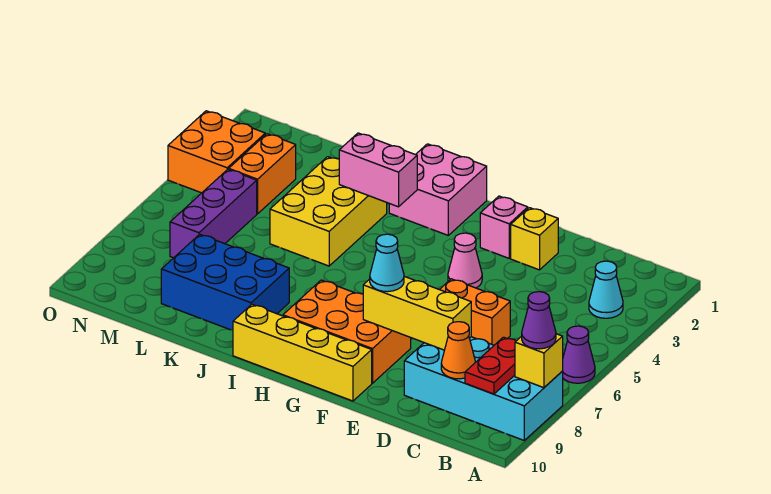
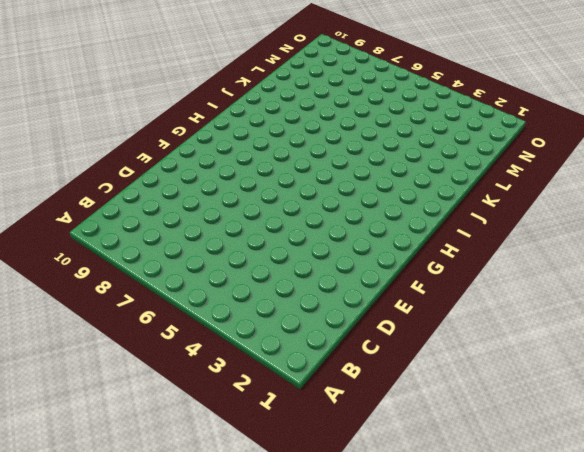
none -> purple cone A6 level 1
none -> cyan brick A8:D9 level 1
none -> cyan cone B3 level 1

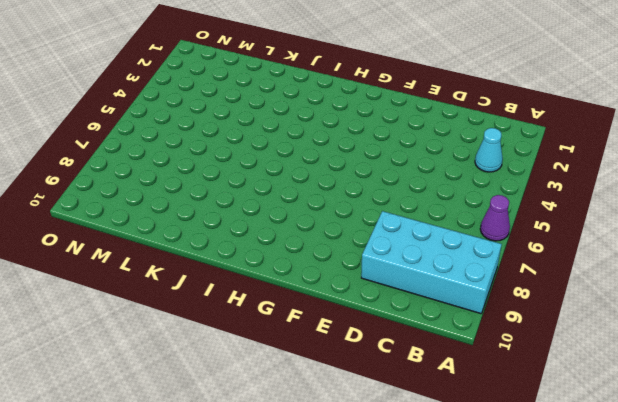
none -> orange brick D6:E6 level 1
none -> yellow brick E2 level 1
none -> pink brick F2 level 1

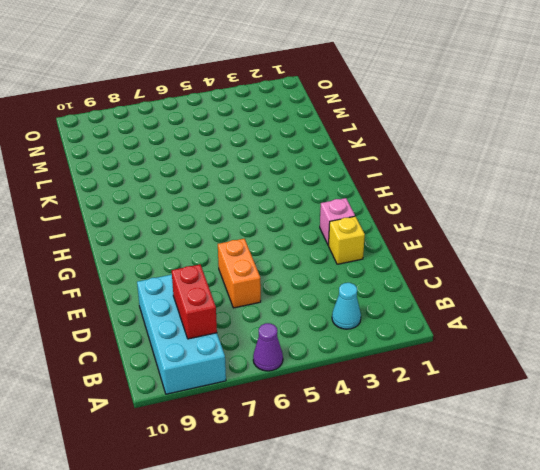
red brick B8:C8 level 2 -> red plate B8:B9 level 2
none -> pink cone F4 level 1
none -> orange brick F8:H9 level 1
none -> yellow brick F10:I10 level 1

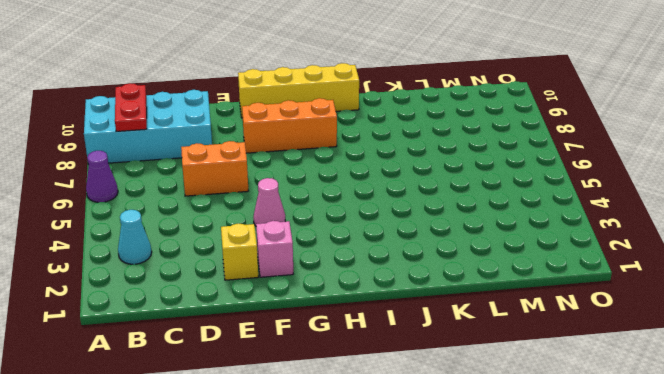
orange brick F8:H8 level 1 -> orange brick F8:H9 level 1
none -> pink brick H1:I2 level 1
none -> yellow brick J3:K5 level 1
none -> blue brick J8:L9 level 1

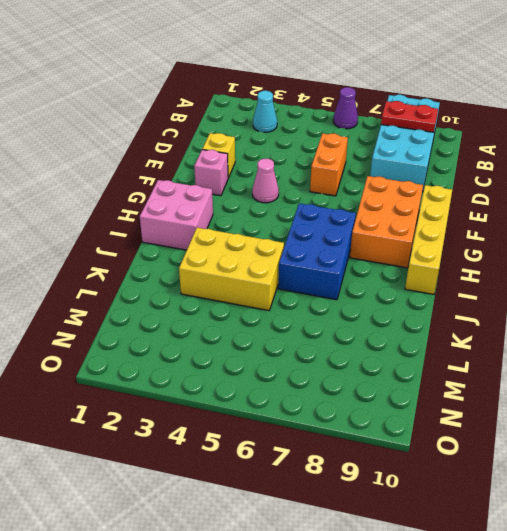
blue brick H6:J7 level 1 -> blue brick J8:L9 level 1
none -> orange brick M3:M4 level 1
none -> purple brick M5:M7 level 1
none -> orange brick N3:O4 level 1

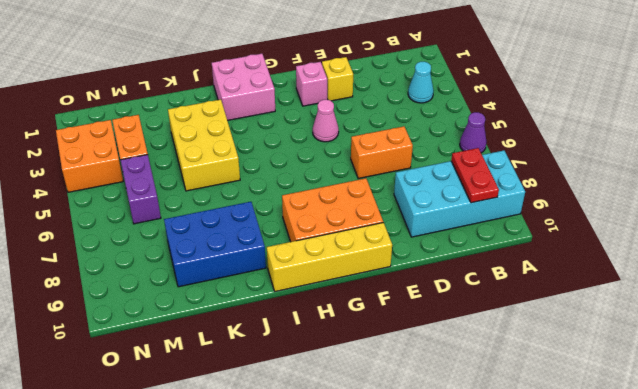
purple brick M5:M6 level 1 -> purple brick M5:M7 level 1
none -> yellow brick A8 level 2
none -> orange cone C9 level 2
none -> yellow brick D8:F8 level 2

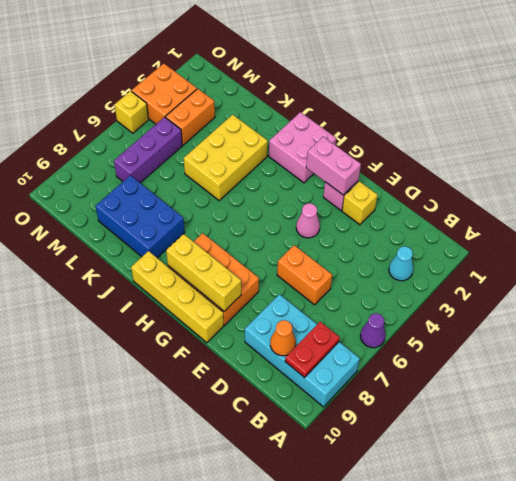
pink brick F2:G2 level 2 -> pink brick I3:J3 level 2
yellow brick F9:H9 level 2 -> yellow brick D8:F8 level 2
yellow brick O5 level 1 -> yellow brick A8 level 2
none -> purple cone A8 level 3
none -> cyan cone F8 level 3

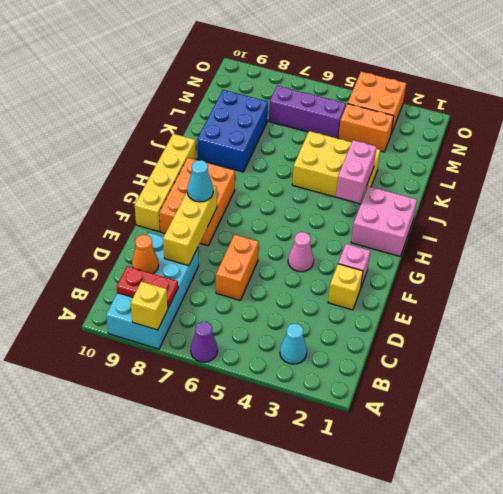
none -> purple cone A8 level 3

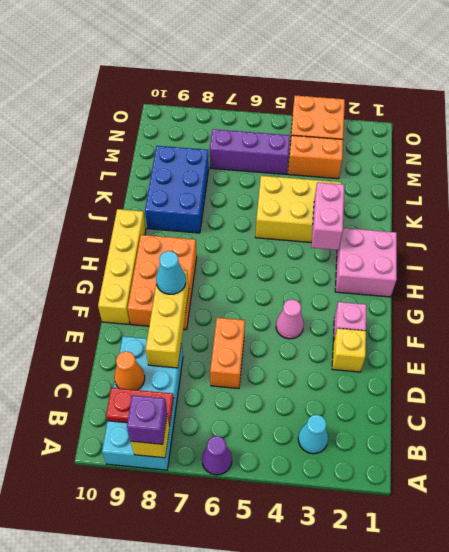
purple brick A8 level 3 -> purple cone A8 level 3

